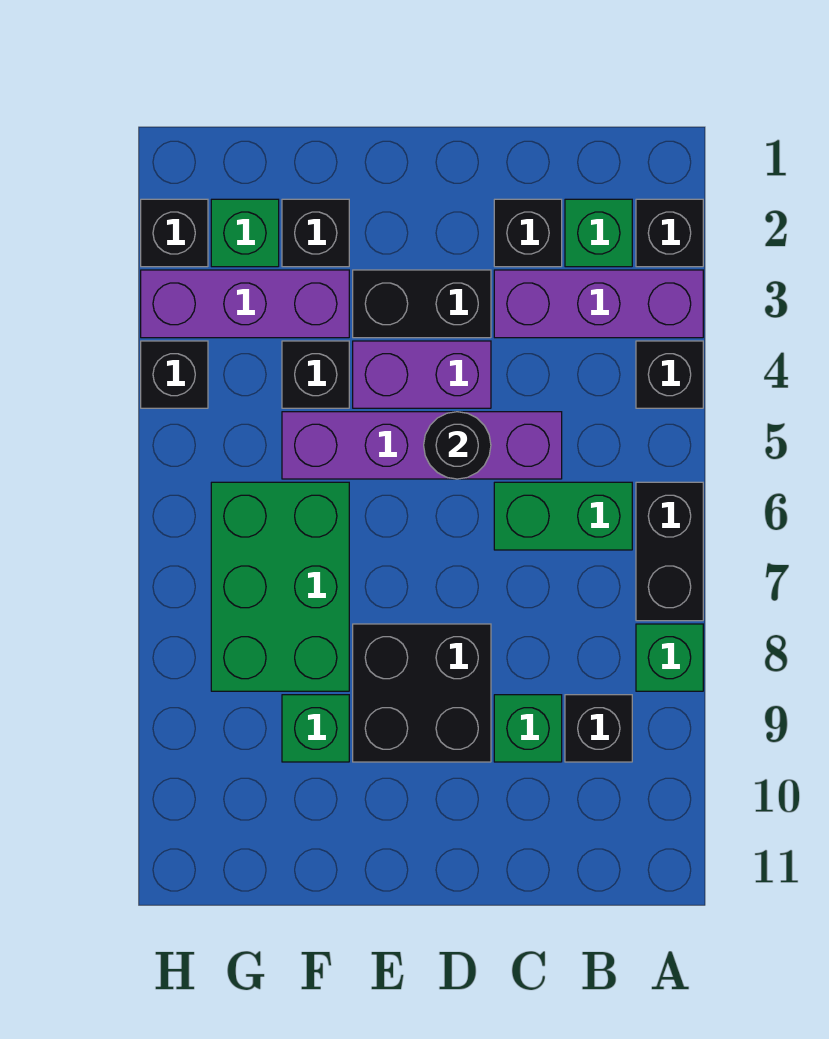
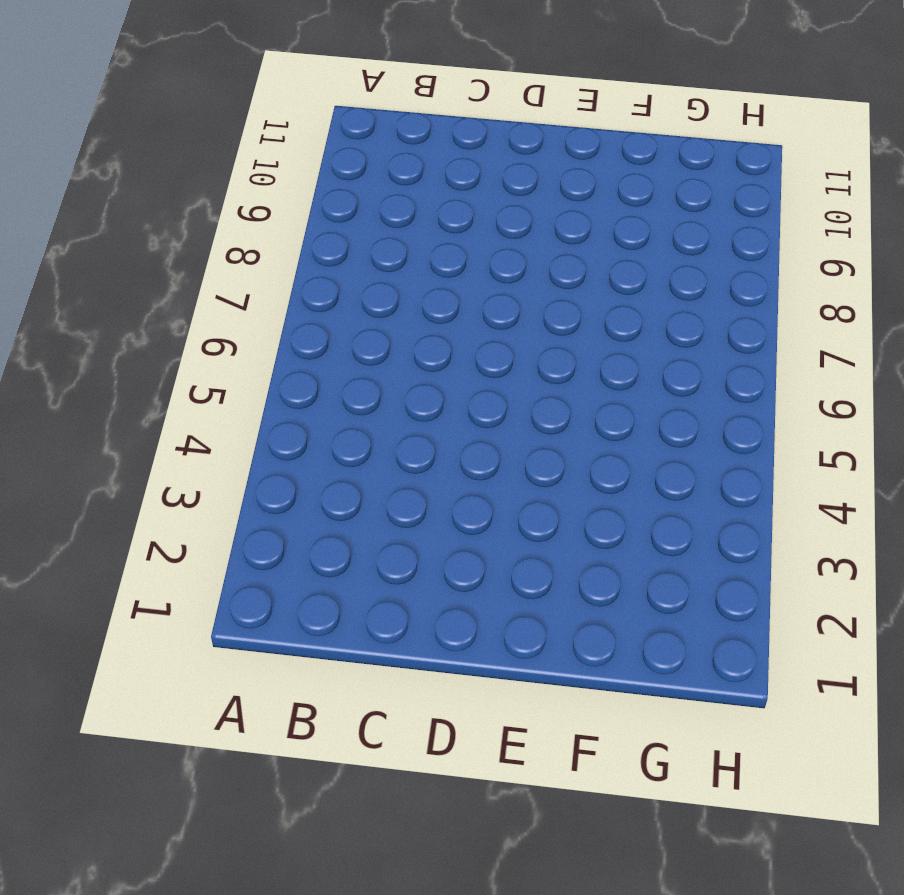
none -> black brick A2 level 1
none -> purple brick A3:C3 level 1
none -> black brick A4 level 1

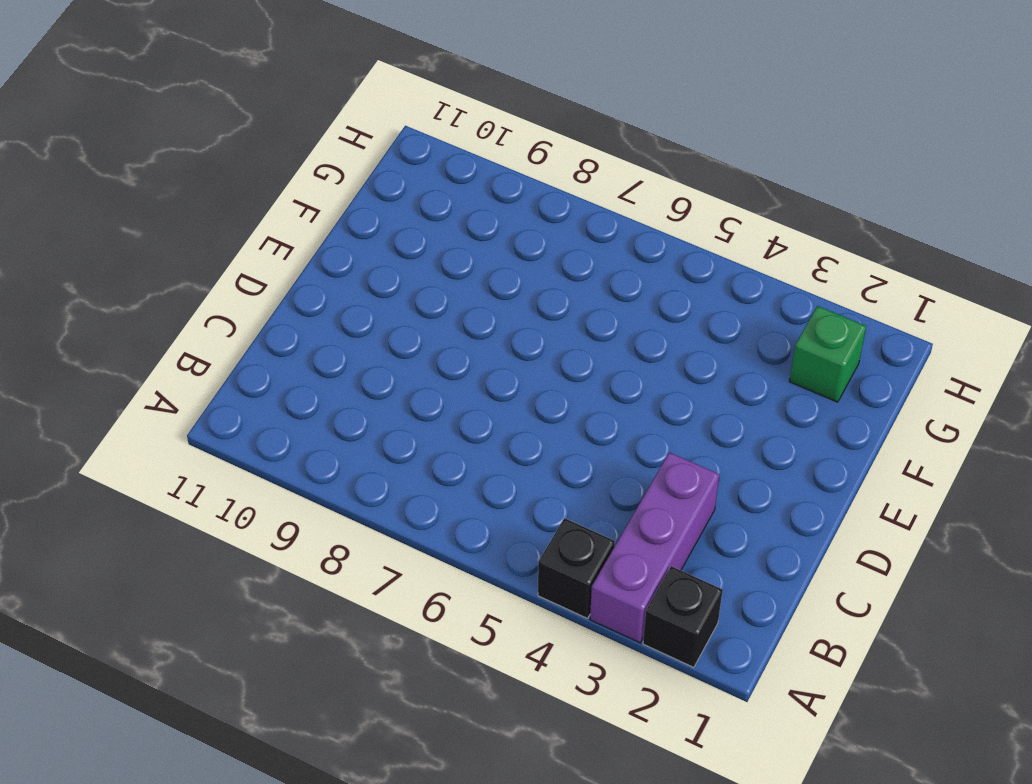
none -> black brick A6:A7 level 1
none -> green brick A8 level 1
none -> green brick B2 level 1

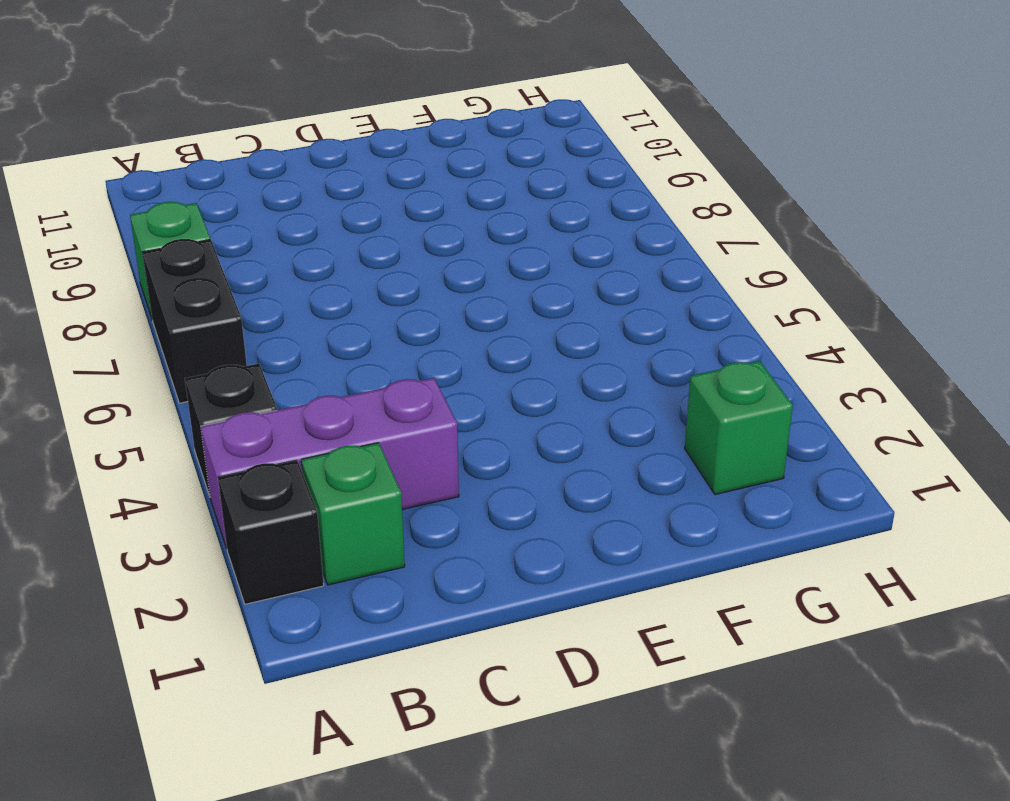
none -> green brick B6:C6 level 1
none -> black brick B9 level 1
none -> black brick C2 level 1

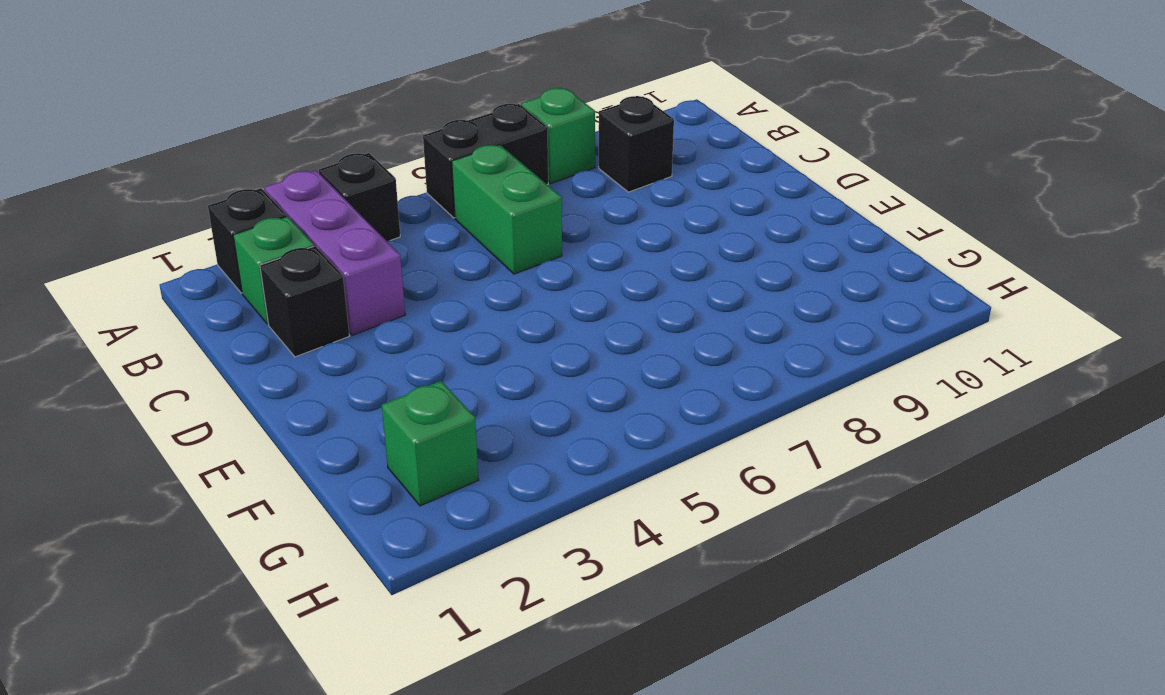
none -> purple brick C5:F5 level 1
none -> green brick C9 level 1
none -> black brick D3:E3 level 1

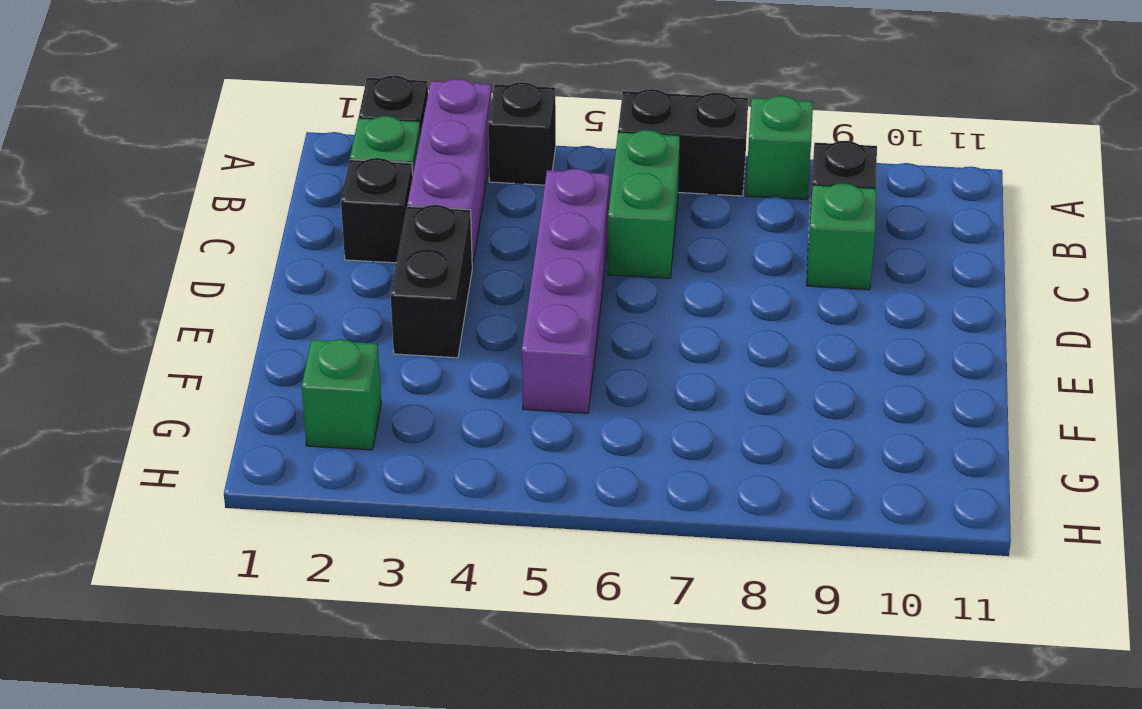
none -> purple brick D4:E4 level 1
none -> black brick D8:E9 level 1
none -> black brick F2 level 1

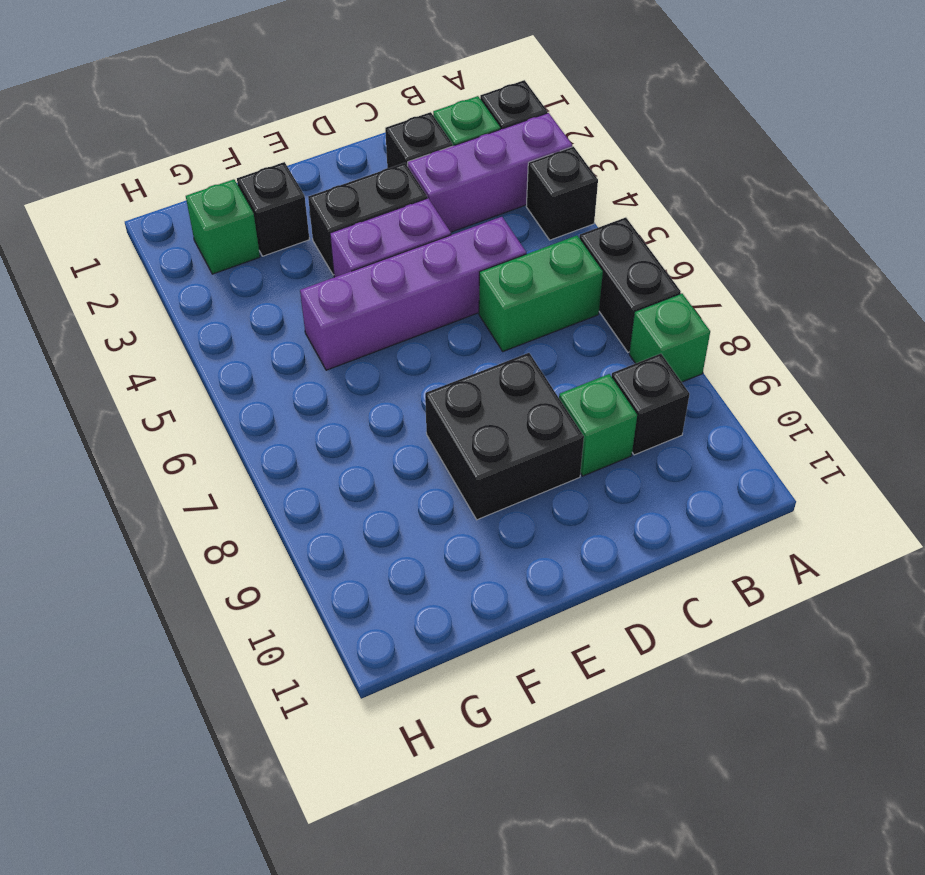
none -> purple brick F3:H3 level 1
none -> black brick F4 level 1
none -> green brick F6:G8 level 1

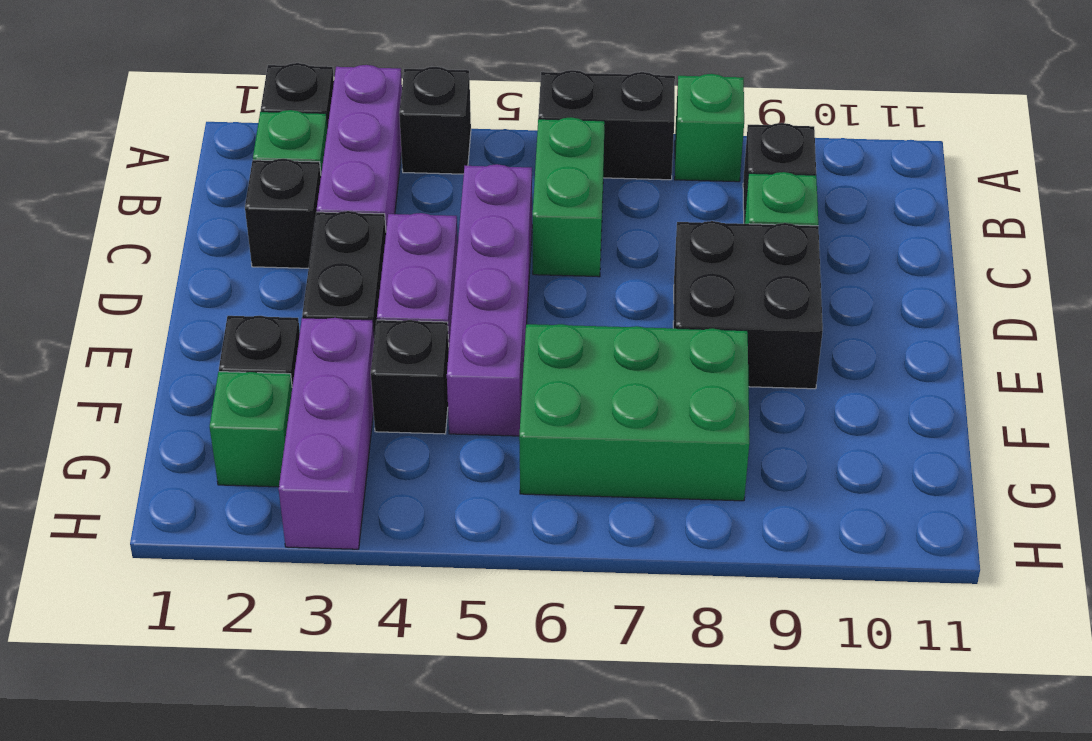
none -> green brick F9 level 1
none -> black brick H2 level 1
none -> black brick H4 level 1

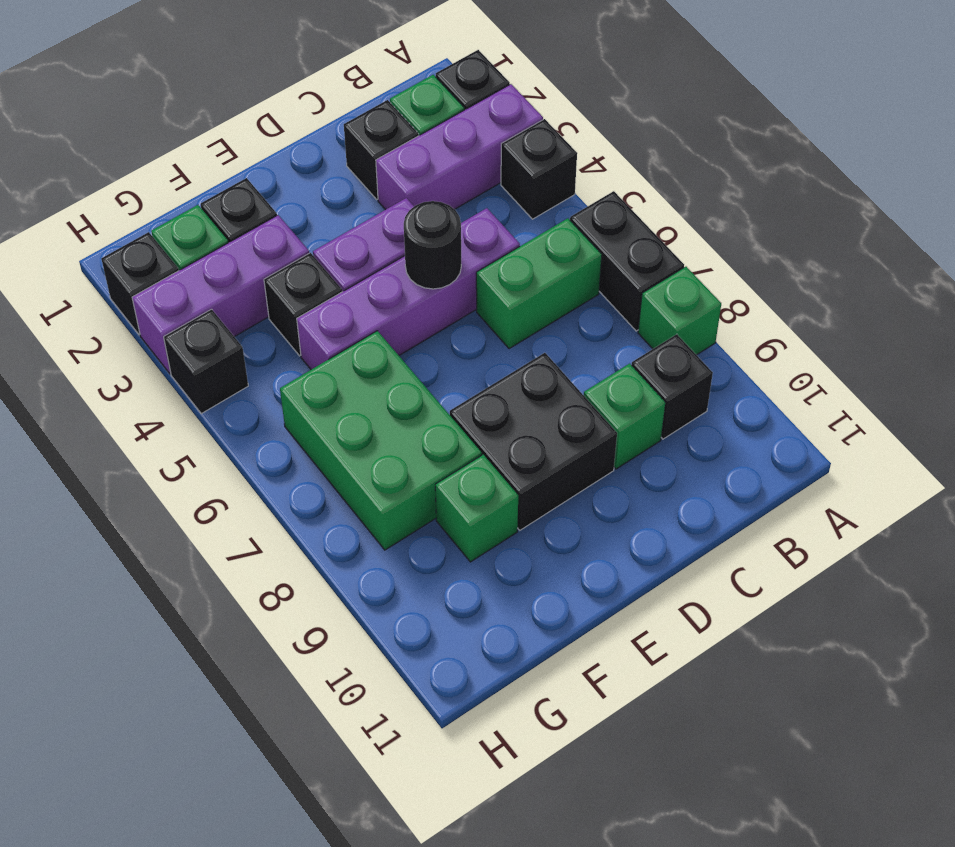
none -> black brick D3:E3 level 1

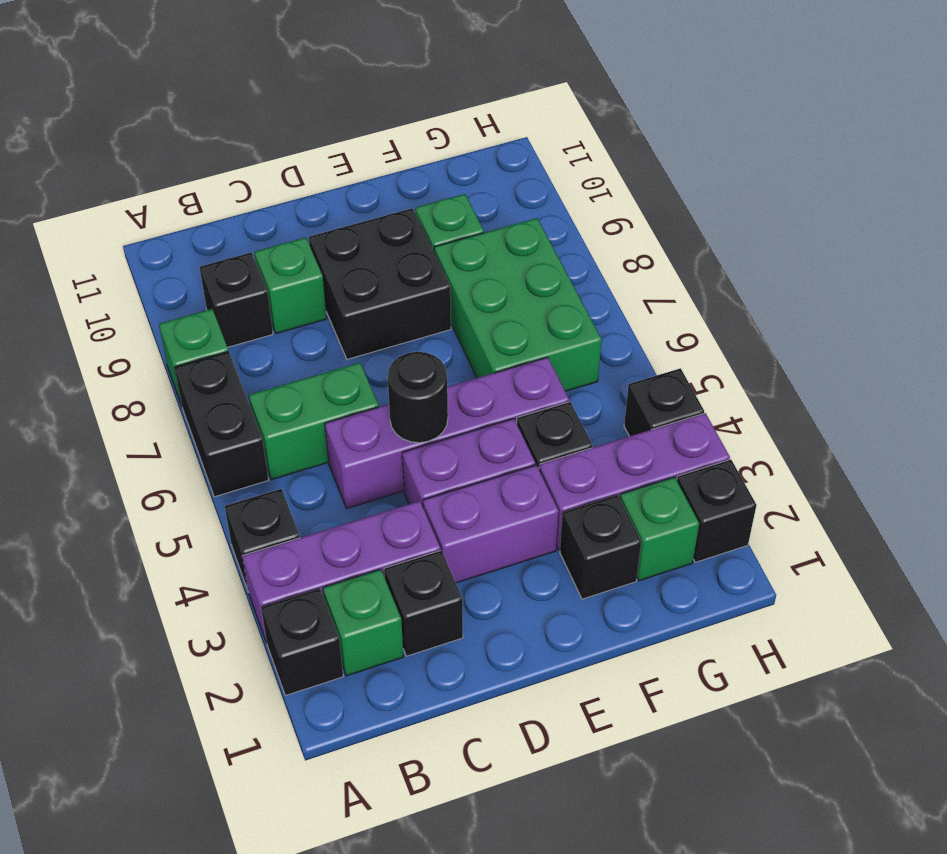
purple brick D3:E3 level 1 -> black brick D3:E3 level 1

